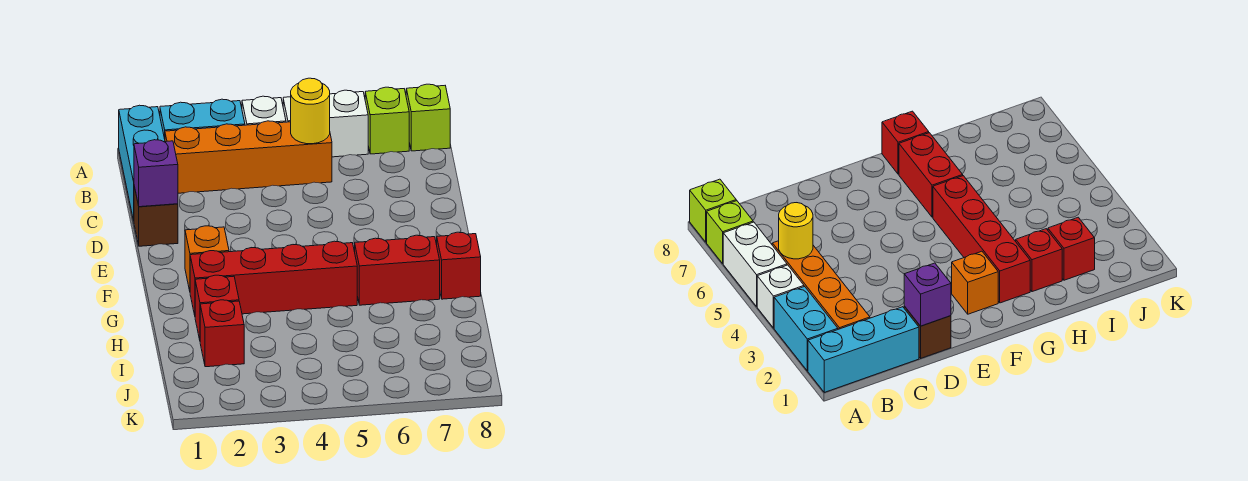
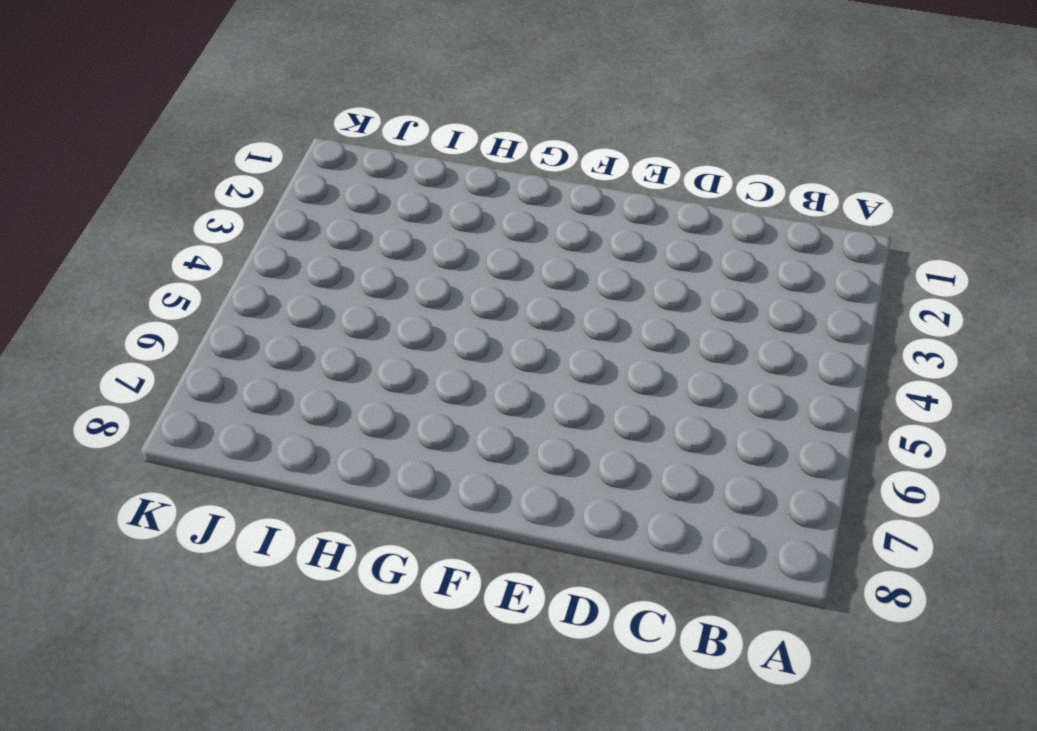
none -> cyan brick A1:C1 level 1
none -> cyan brick A2:A3 level 1
none -> white brick A4 level 1

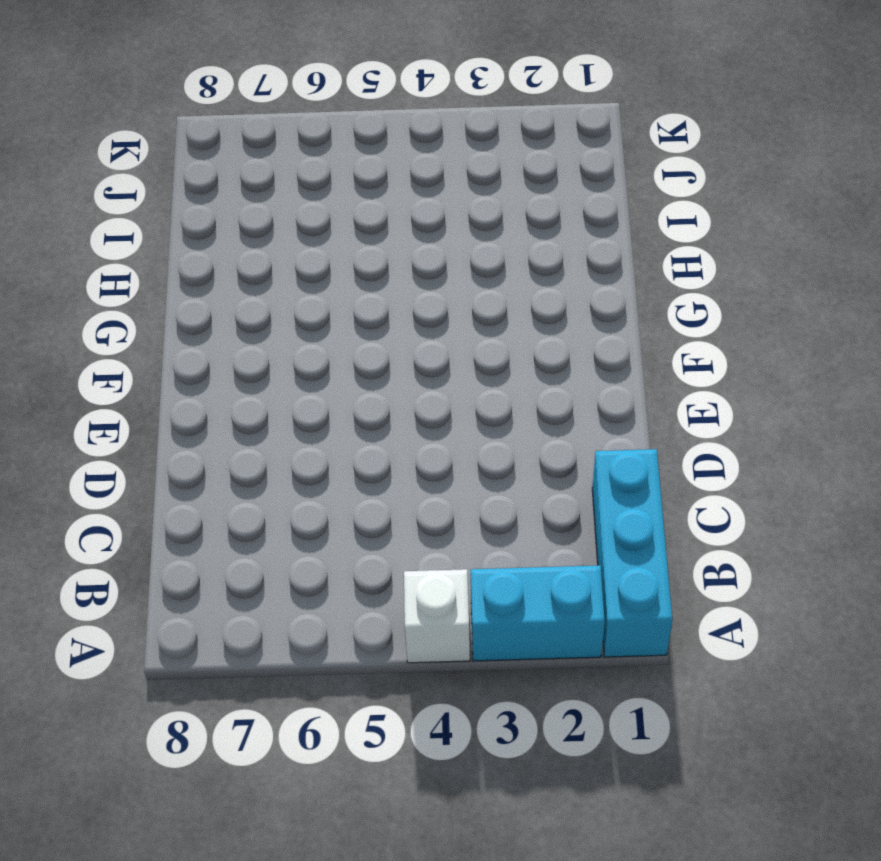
none -> white brick A5:A6 level 1
none -> lime brick A7 level 1
none -> lime brick A8 level 1

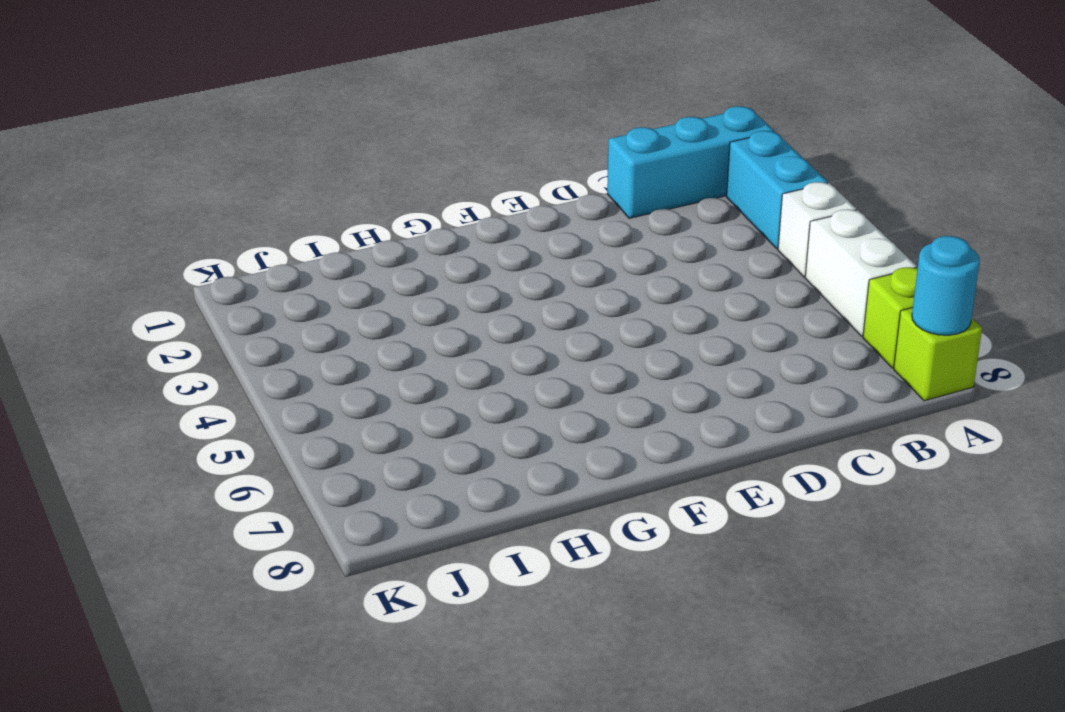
cyan round brick A8 level 2 -> none
none -> orange brick B2:B5 level 1
none -> brown brick D1 level 1
none -> orange brick F2 level 1

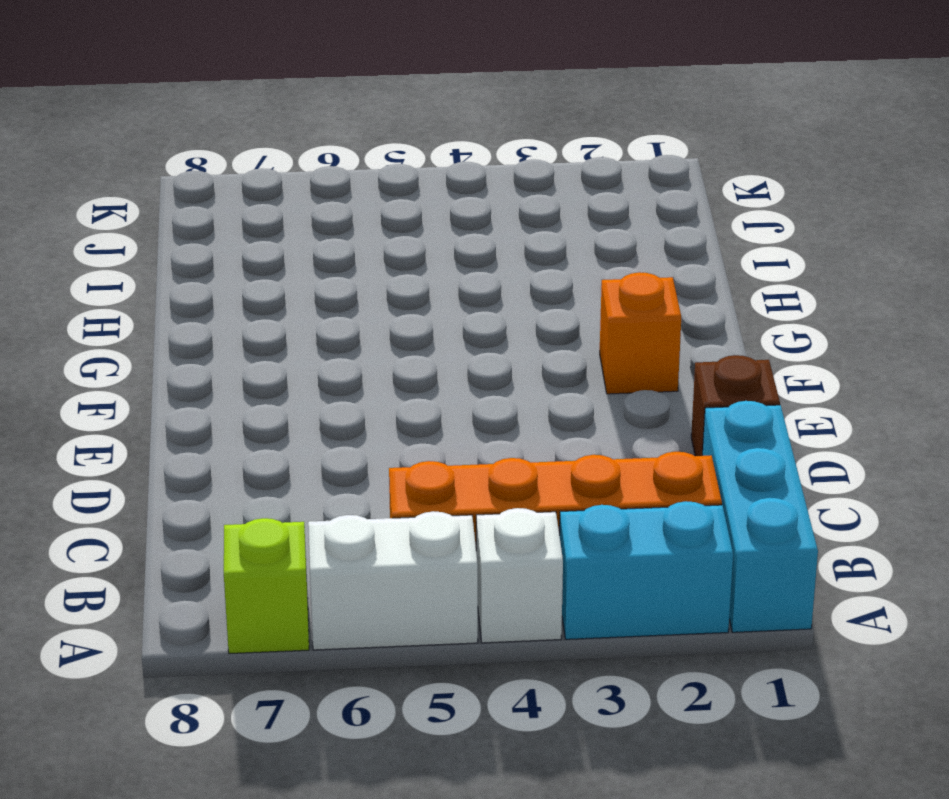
none -> lime brick A8 level 1
none -> red brick G2:G5 level 1
none -> red brick G6:G7 level 1

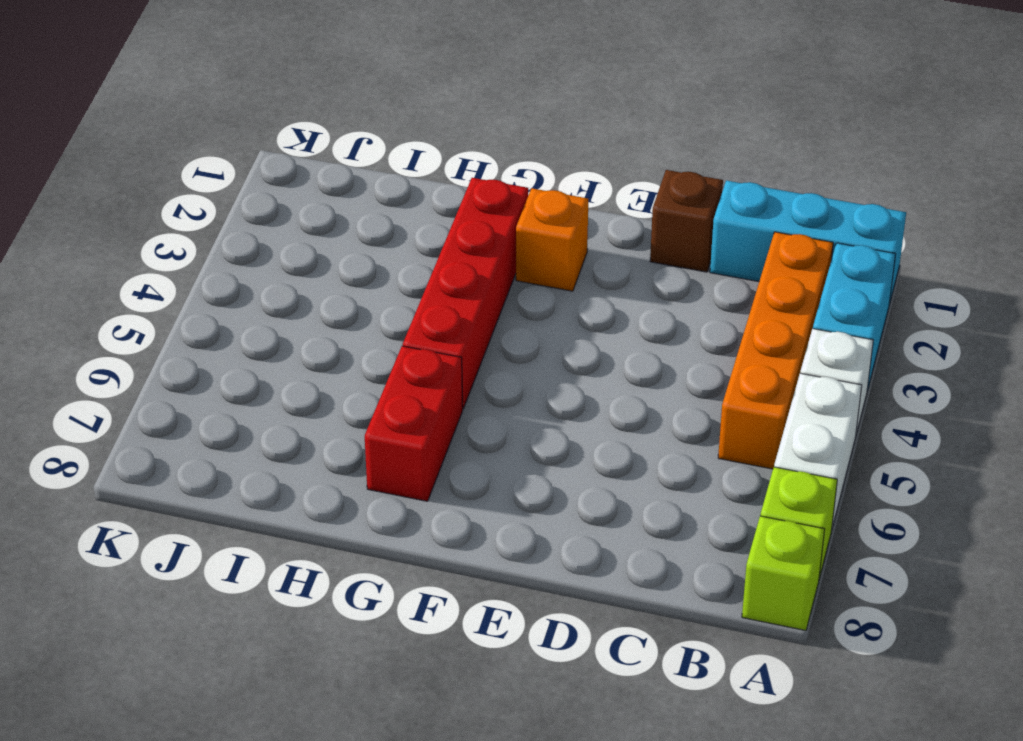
none -> red brick G8 level 1
none -> red brick H2 level 1
none -> red brick I2 level 1

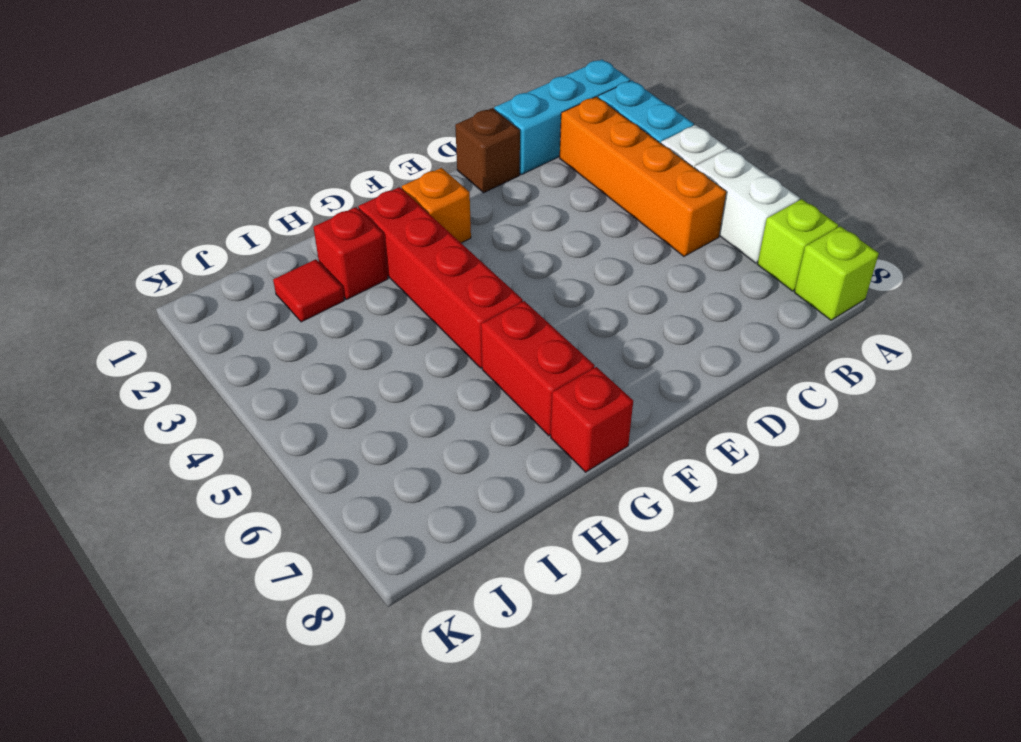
red tile I2 level 1 -> red brick I2 level 1
none -> yellow round brick B5 level 2
none -> purple brick D1 level 2

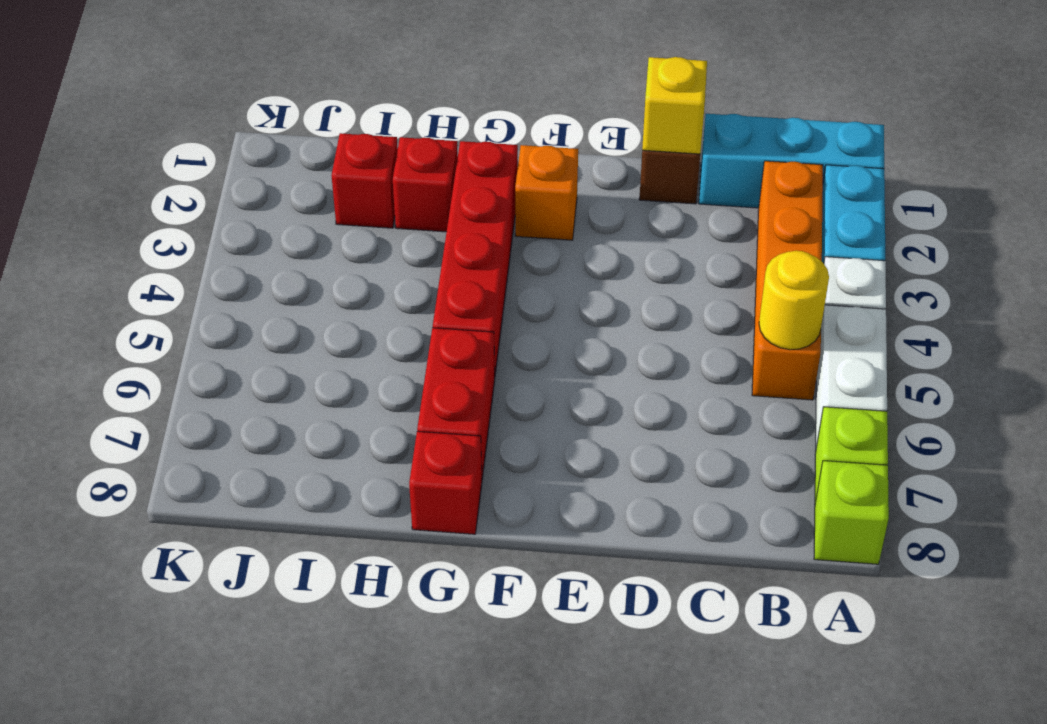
yellow brick D1 level 2 -> purple brick D1 level 2

